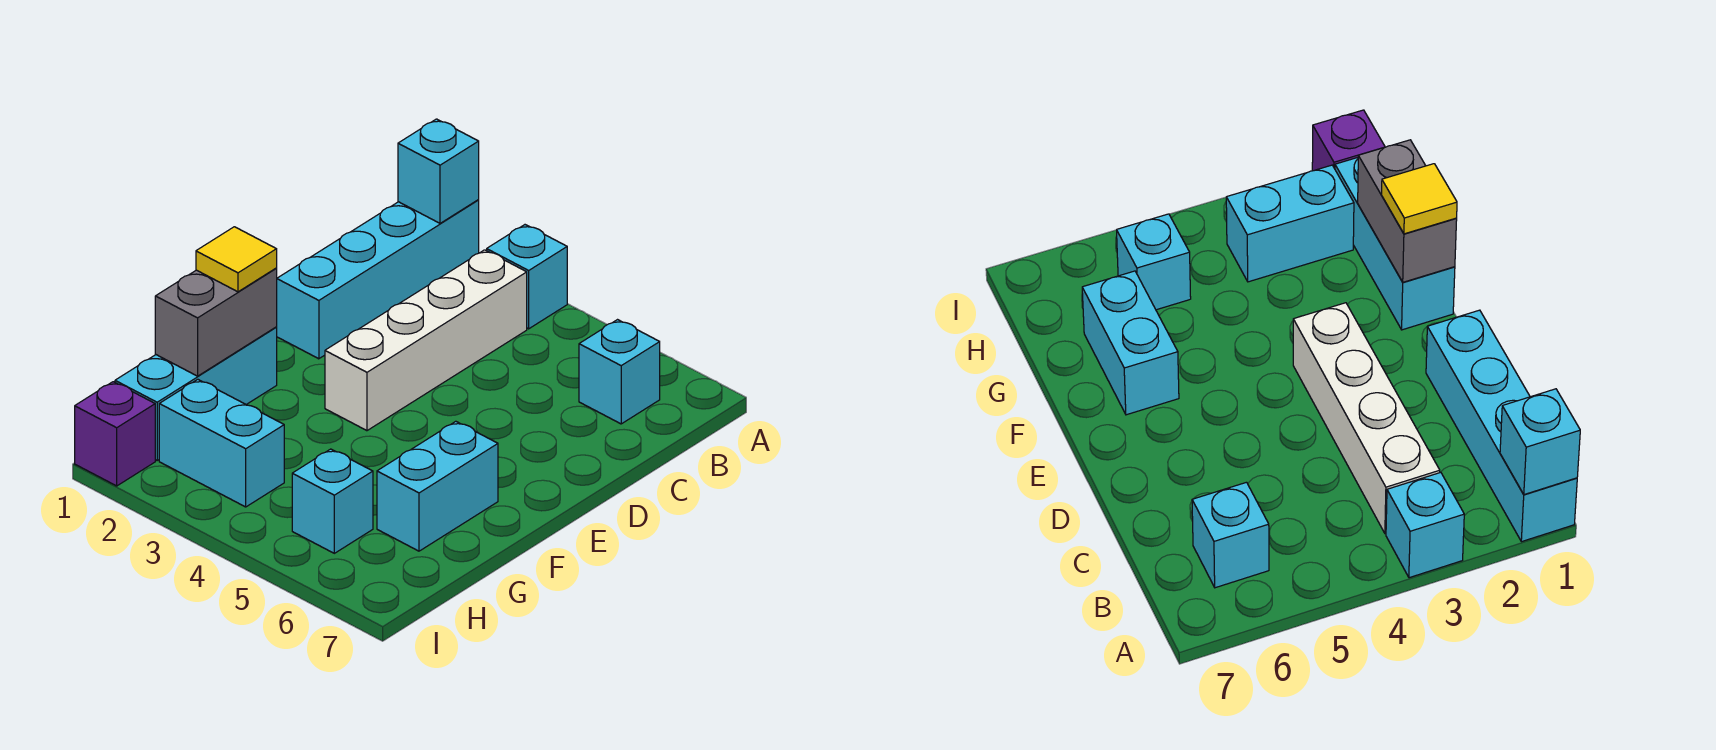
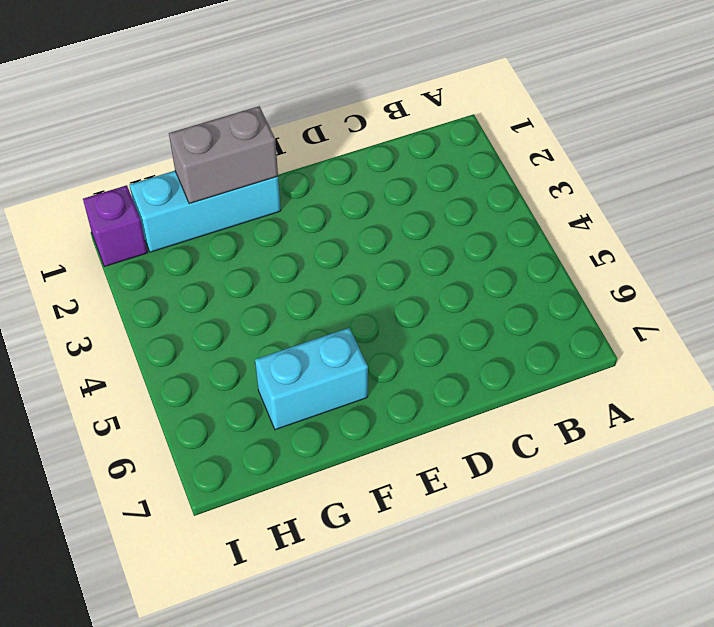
none -> cyan brick A1:D1 level 1
none -> cyan brick A3 level 1
none -> white brick B3:E3 level 1

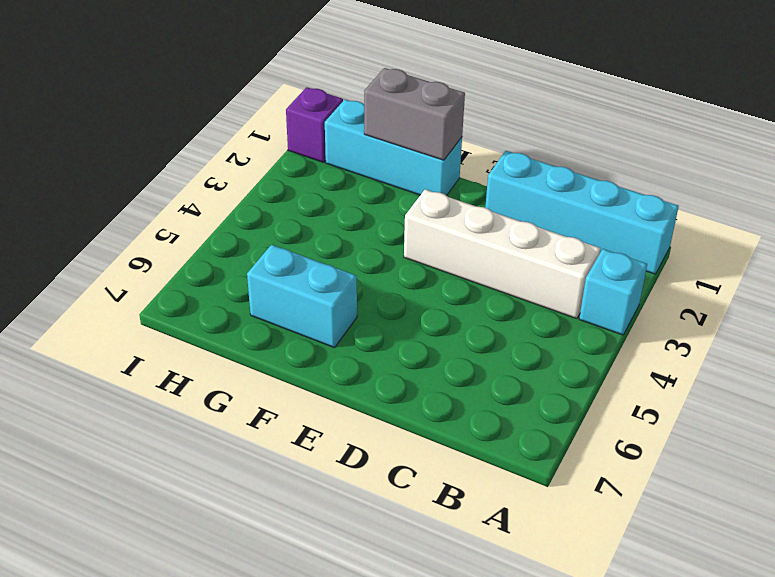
none -> cyan brick B6 level 1
none -> cyan brick H2:H3 level 1
none -> cyan brick H5 level 1

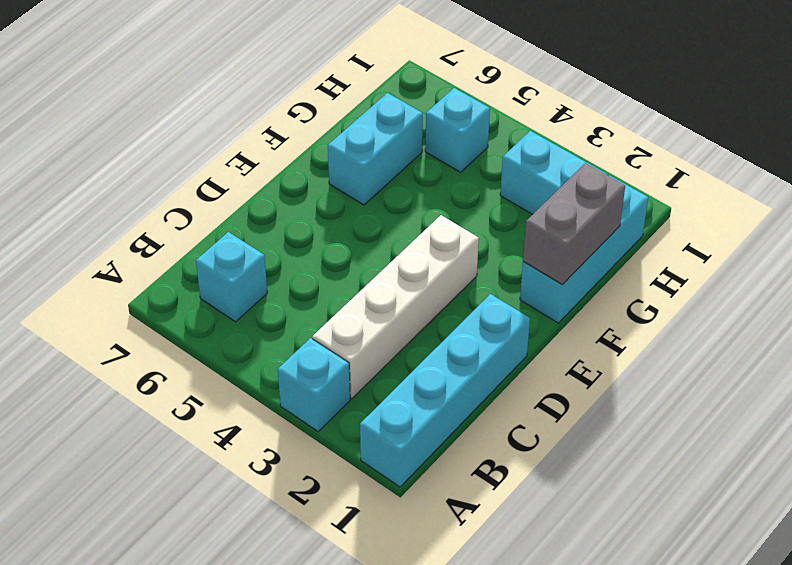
none -> purple brick I1 level 1
none -> cyan brick A1 level 2
none -> yellow tile F1 level 3

